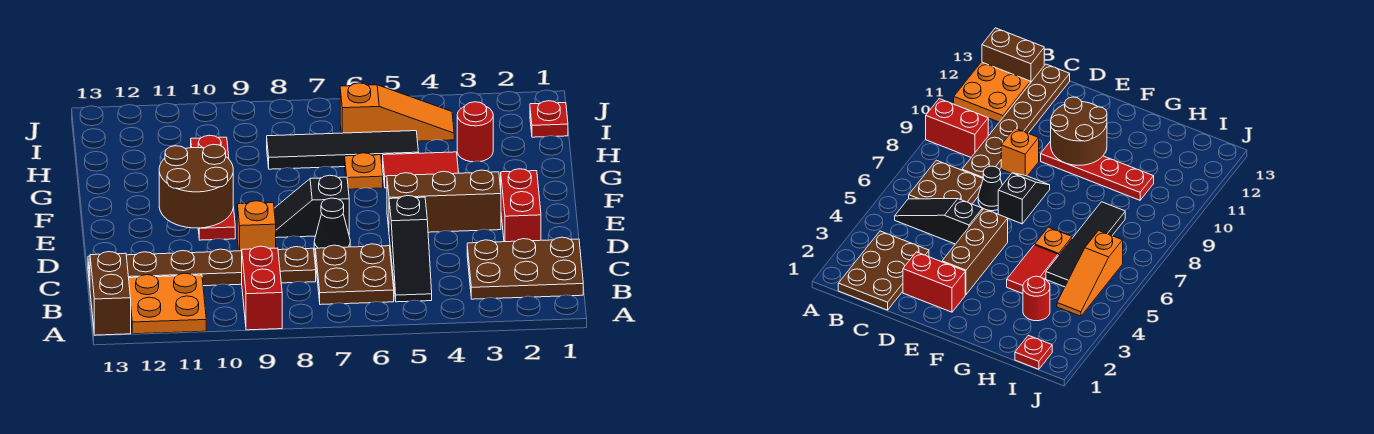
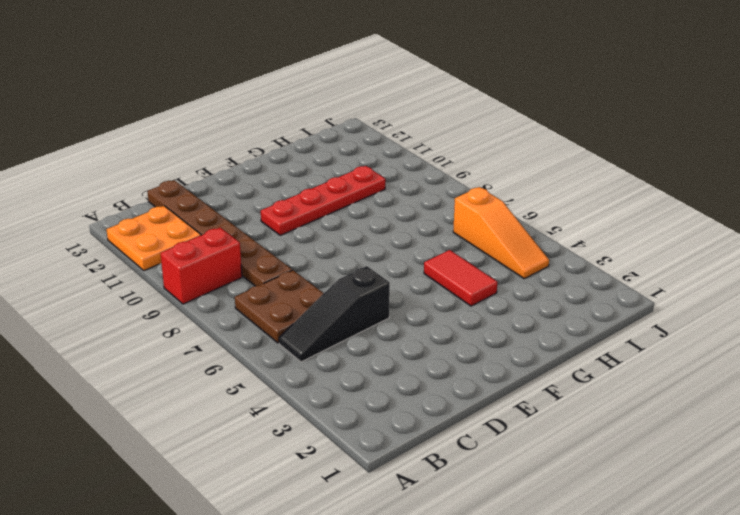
none -> brown brick A13:B13 level 1
none -> brown plate B1:C3 level 1
none -> red brick D2:E2 level 1

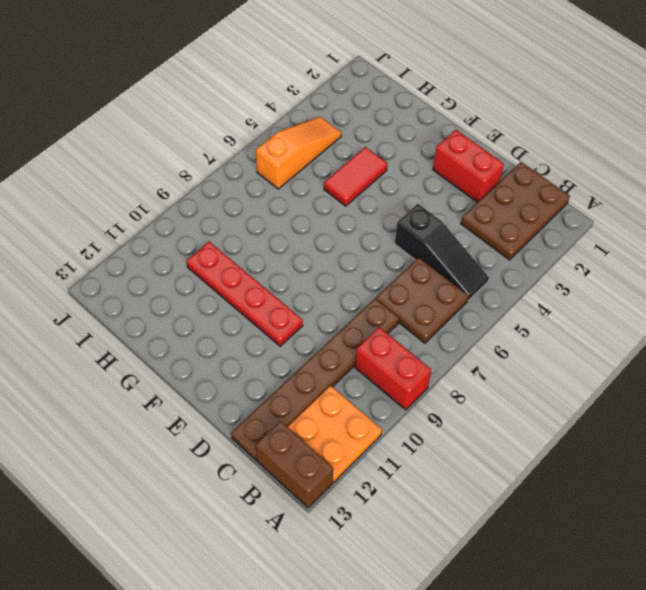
none -> black cone D7 level 1
none -> orange brick D9 level 1
none -> brown brick E3:E5 level 1

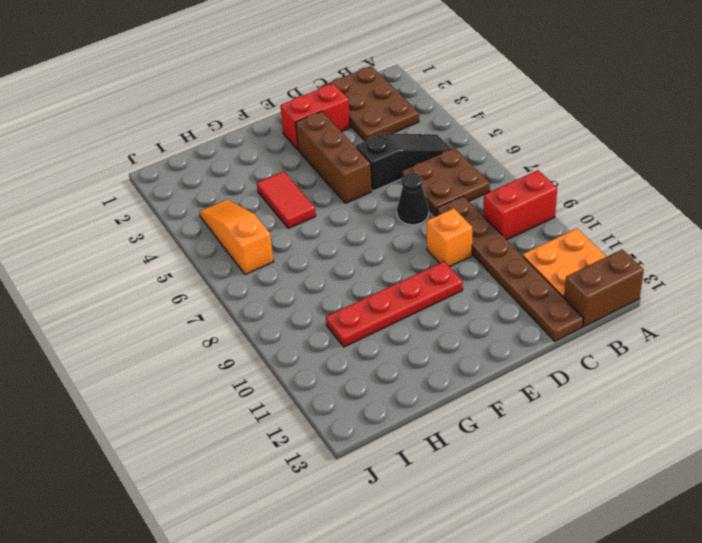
none -> black slope E7:E8 level 1 top 7
none -> orange plate G6 level 1
none -> red round brick H3 level 1

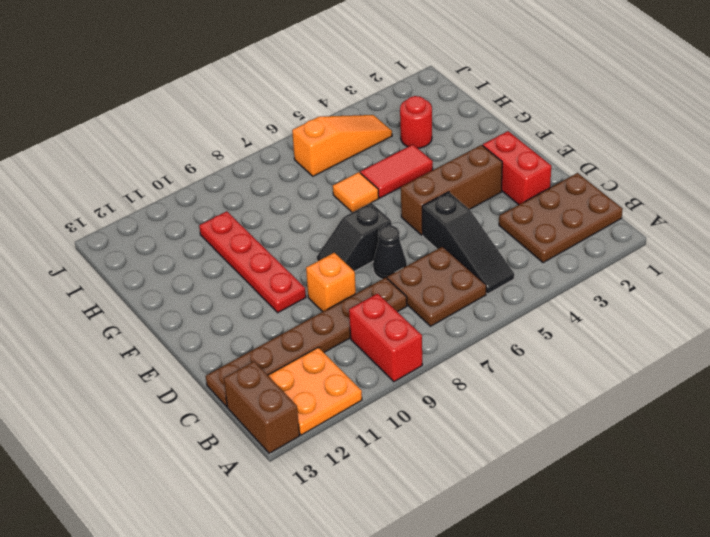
orange tile G6 level 1 -> orange plate G6 level 1
none -> black tile H5:H8 level 1
none -> red plate I1 level 1
none -> brown round brick E10:F11 level 2

